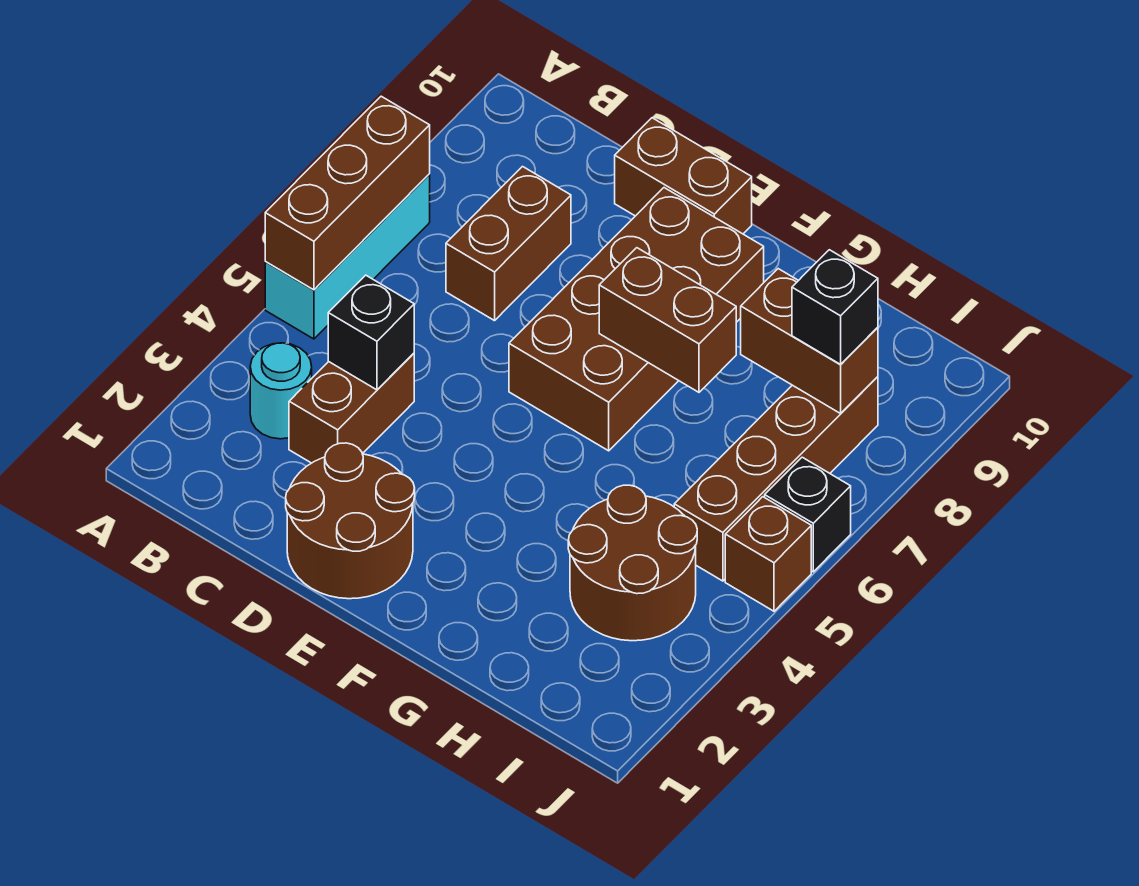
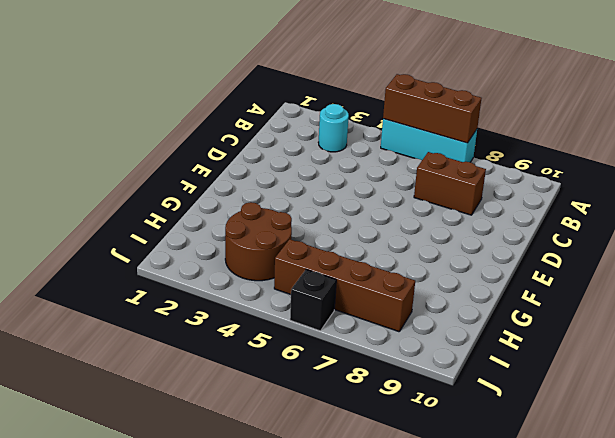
none -> brown brick C3:C4 level 1
none -> brown round brick D1:E2 level 1
none -> brown brick D10:E10 level 1

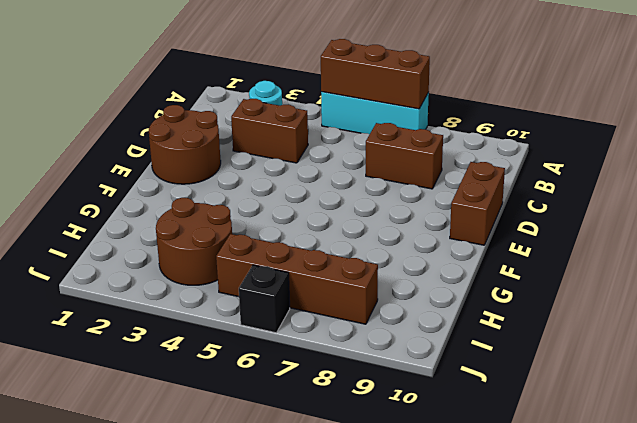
none -> brown brick E6:F9 level 1
none -> brown brick J5 level 1
none -> black brick C4 level 2

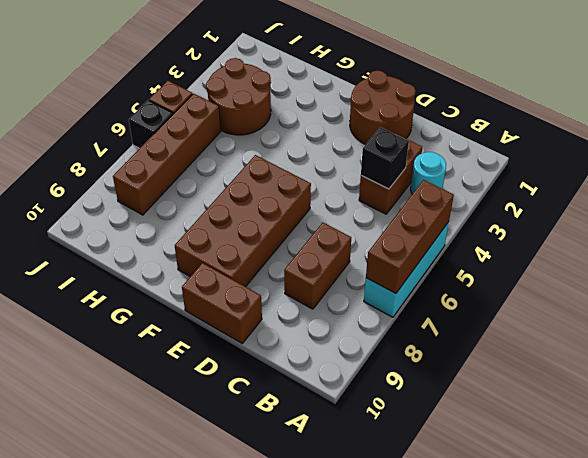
none -> brown brick F7:G7 level 2
none -> brown brick H8:I8 level 2
none -> black brick I8 level 3

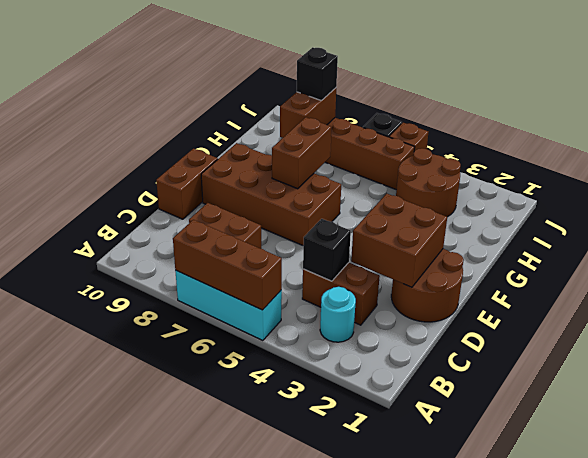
brown brick D2:E3 level 2 -> none

